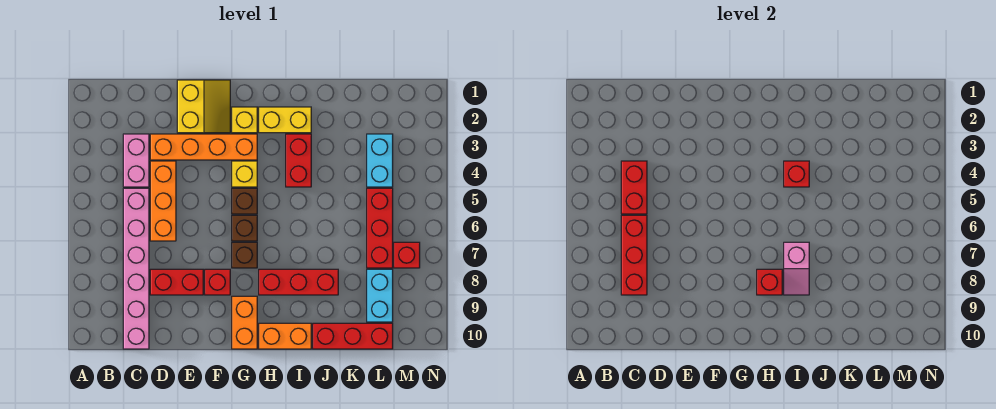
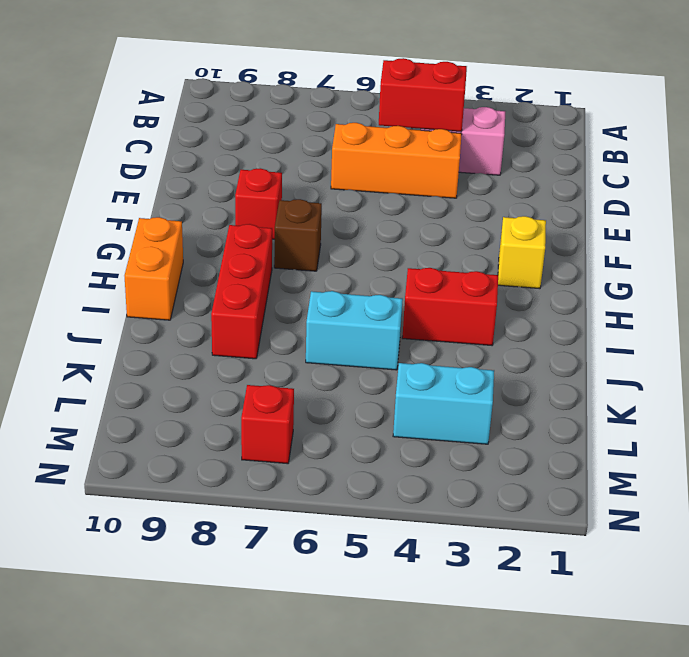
cyan brick J5:J6 level 1 -> cyan brick L8:L9 level 1
none -> pink brick C5:C10 level 1
none -> orange brick D3:G3 level 1
none -> red brick D8:E8 level 1

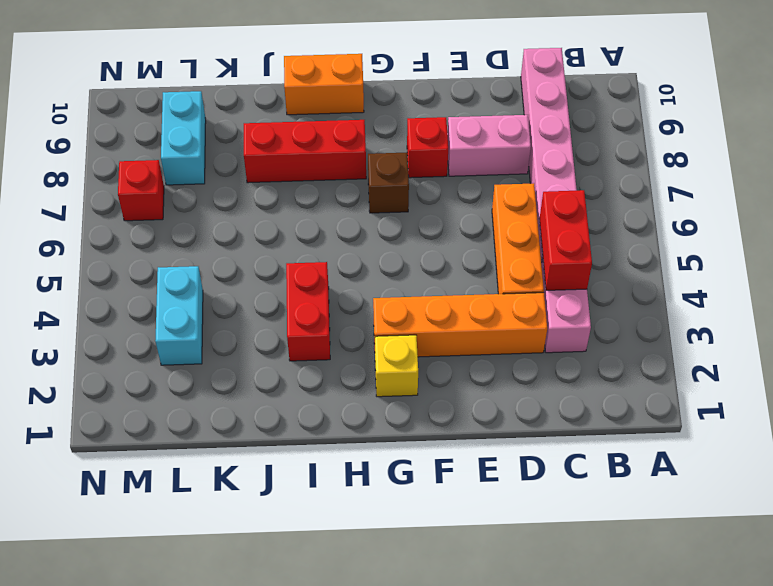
pink brick D8:E8 level 1 -> red brick D8:E8 level 1
none -> yellow slope E1:F2 level 1 top E
none -> yellow brick G4 level 1
none -> brown brick G5 level 1

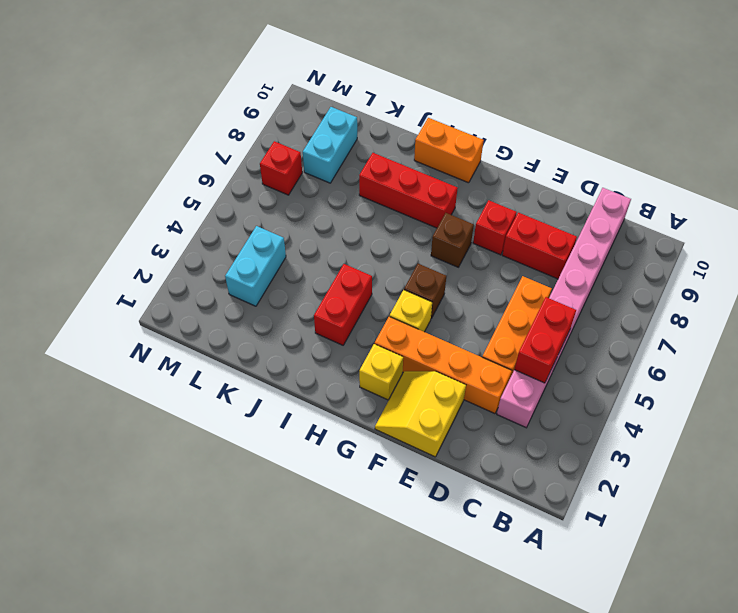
none -> brown brick G6 level 1
none -> orange brick G9:G10 level 1
none -> yellow brick H2:I2 level 1

